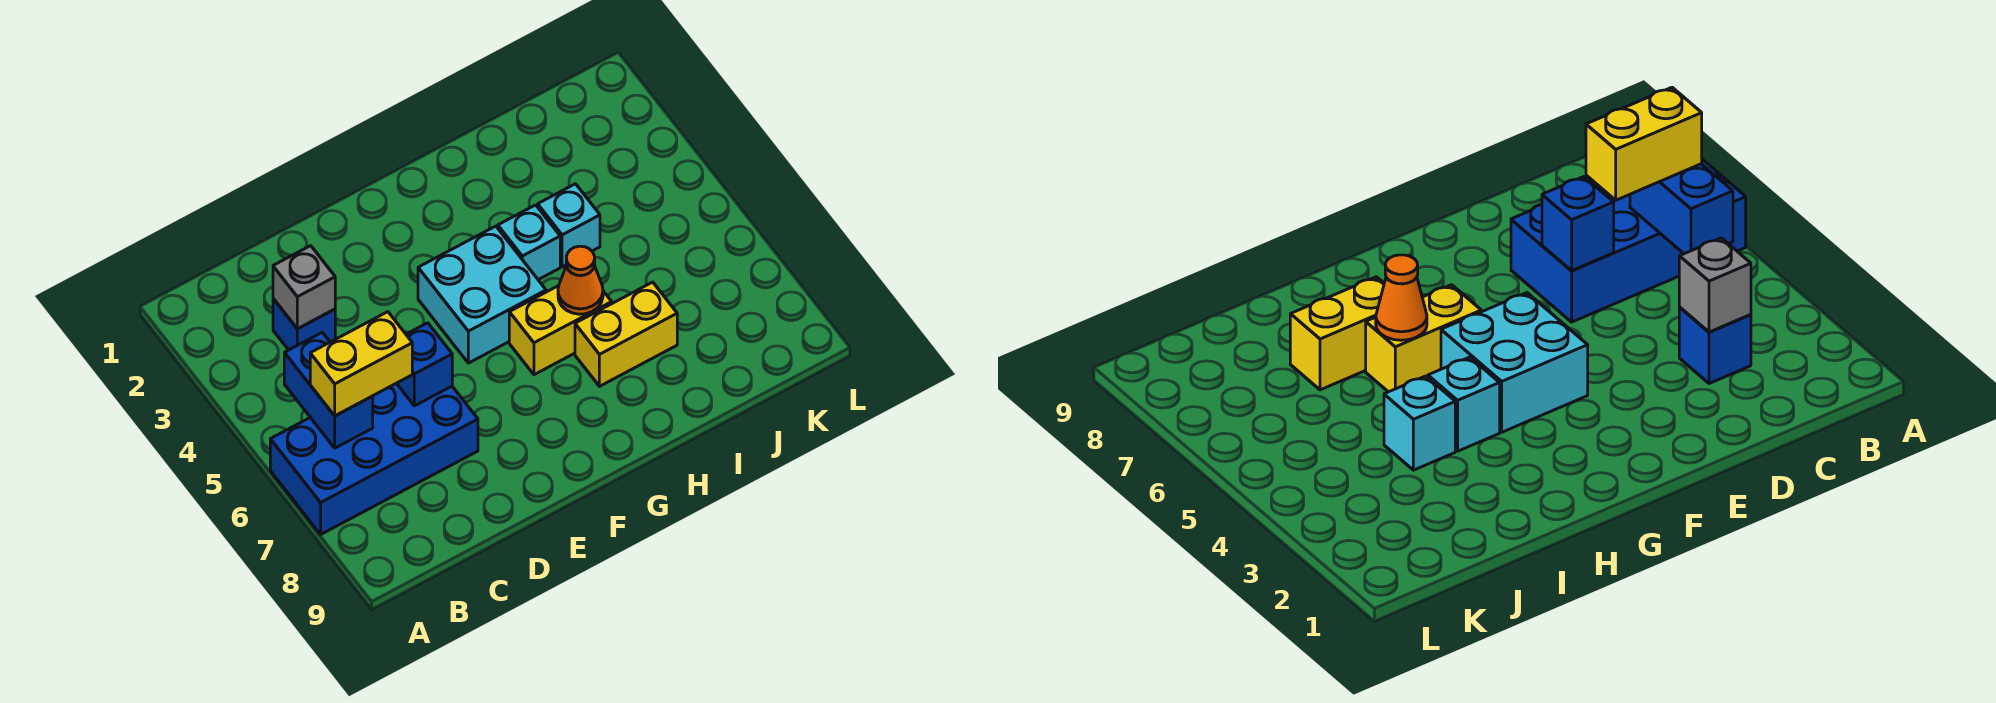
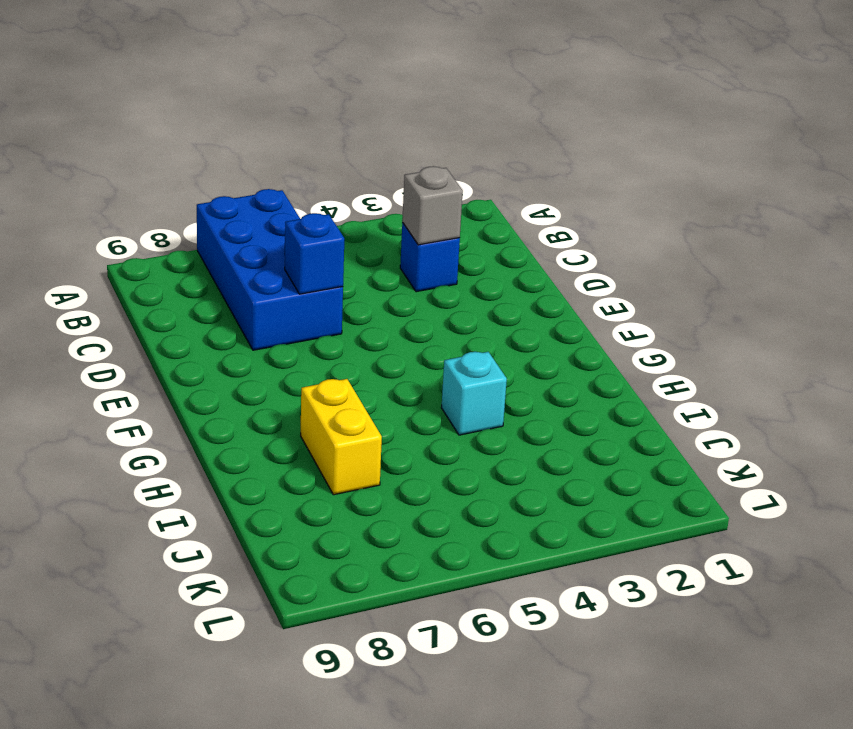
none -> cyan brick F4:G5 level 1
none -> yellow brick G6:H6 level 1
none -> cyan brick I4 level 1

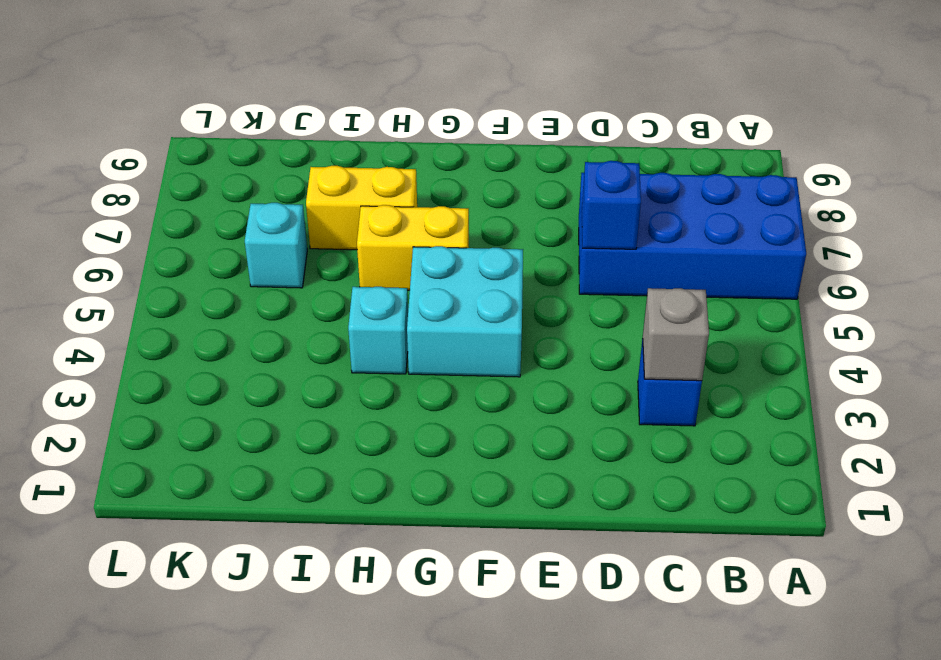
cyan brick J6 level 1 -> cyan brick I4 level 1
none -> blue brick B5:B6 level 2
none -> orange cone H6 level 2
none -> yellow brick B6:C6 level 3

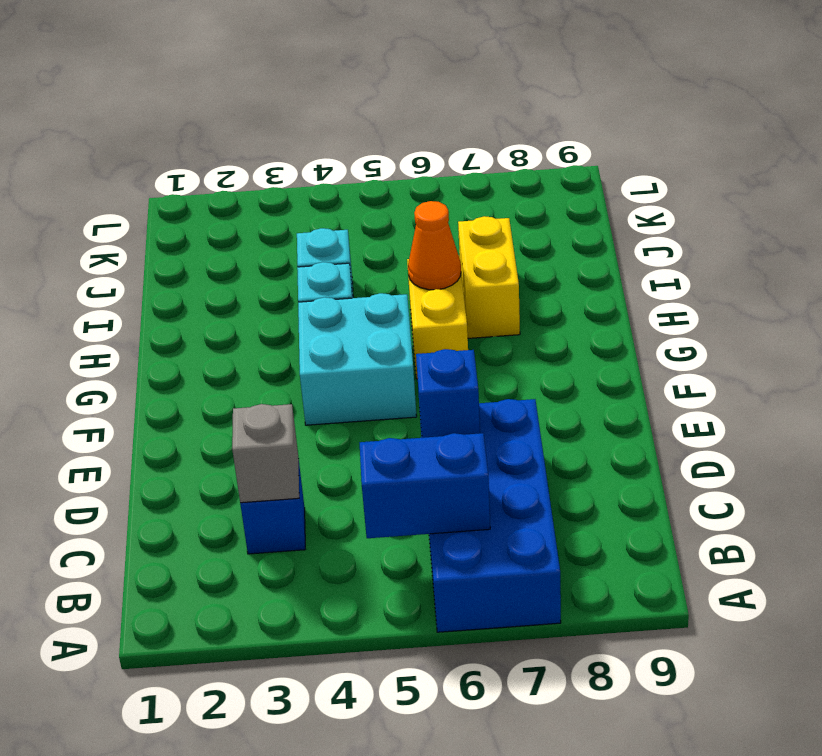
none -> yellow brick B6:C6 level 3

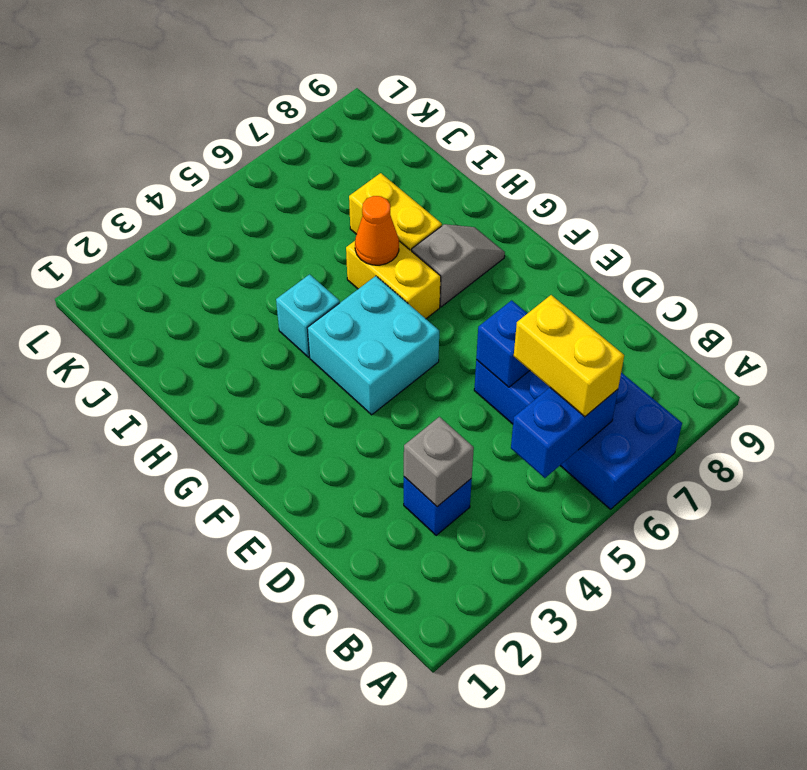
grey slope G7:G8 level 1 top 7 -> none
none -> cyan brick I4 level 1

